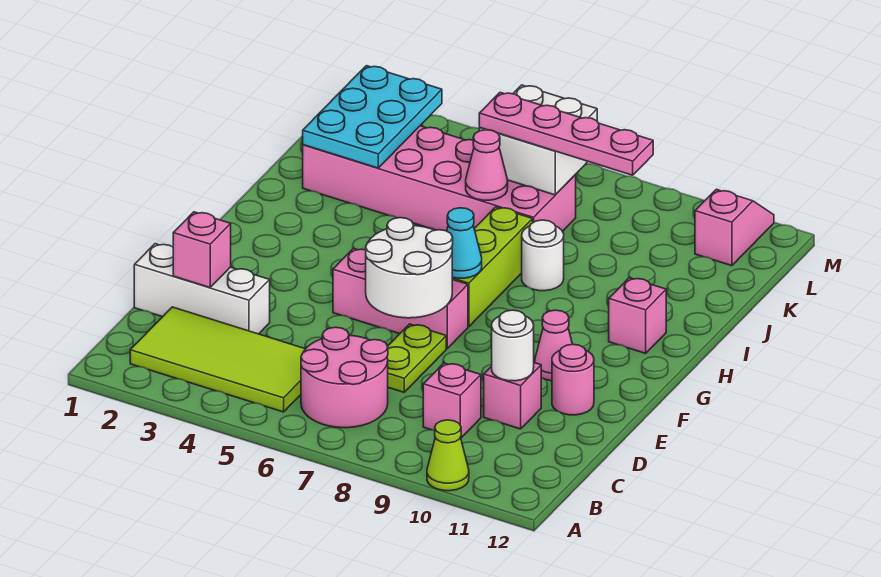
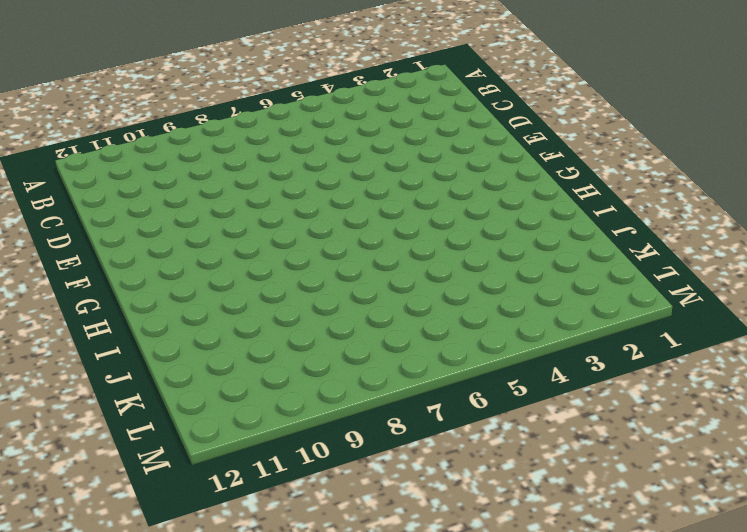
none -> lime cone A10 level 1
none -> lime tile B2:C5 level 1
none -> pink round brick B6:C7 level 1

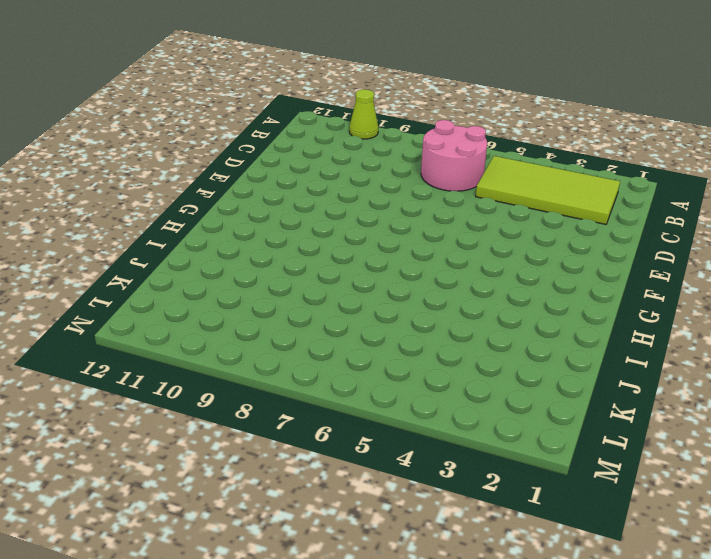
none -> pink brick C9 level 1
none -> white brick D1:D3 level 1
none -> lime plate D7:E7 level 1

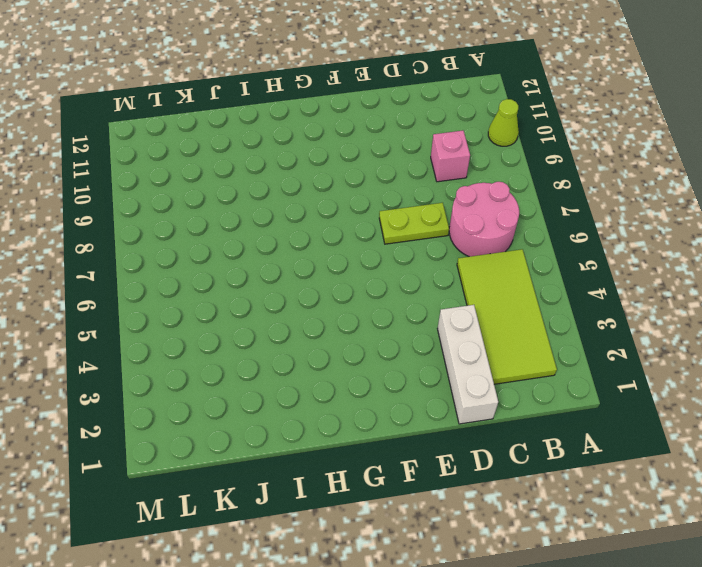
none -> pink brick D10 level 1
none -> pink round brick E11 level 1
none -> pink brick F5:F7 level 1

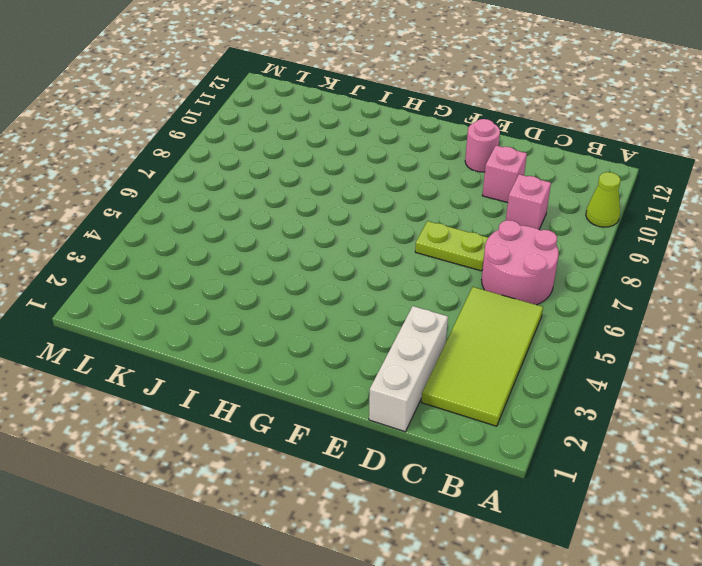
none -> pink brick F5:F7 level 1
none -> pink cone F10 level 1
none -> lime brick G7:I7 level 1

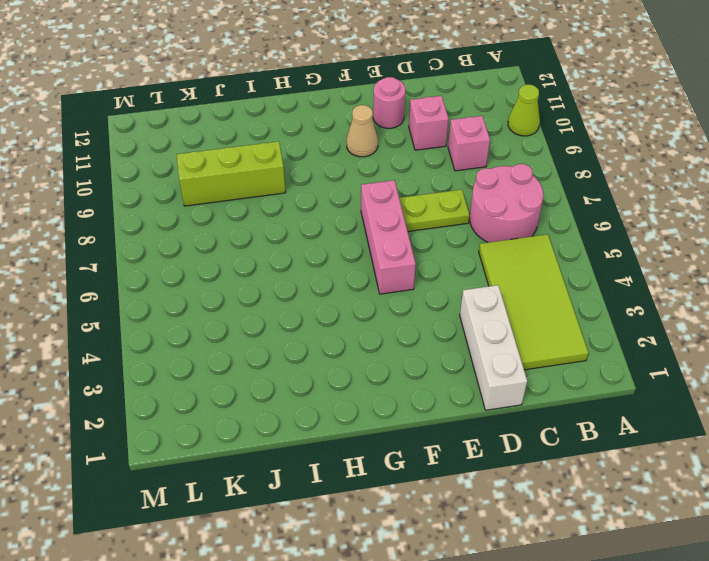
tan cone F10 level 1 -> pink cone F10 level 1
lime brick I9:K9 level 1 -> lime brick G7:I7 level 1
none -> pink brick H11 level 1
none -> white round brick I8 level 1
none -> pink brick J2:K7 level 1

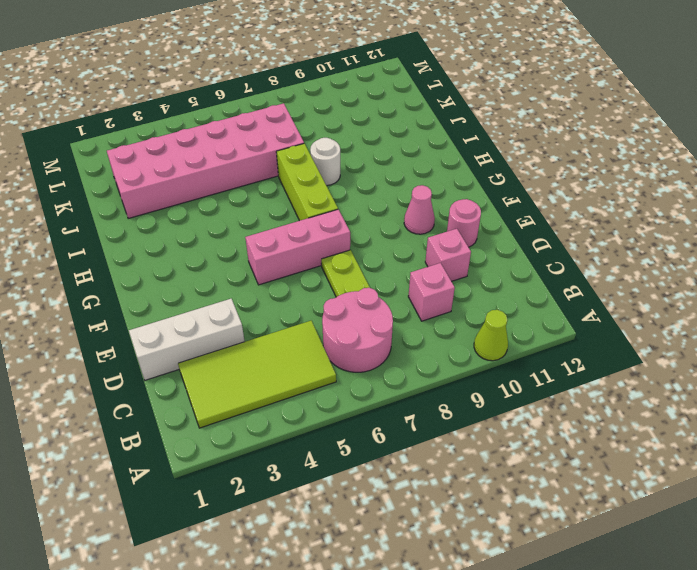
none -> pink brick H11 level 1
none -> pink slope L11:M11 level 1 top L
none -> pink brick D2 level 2

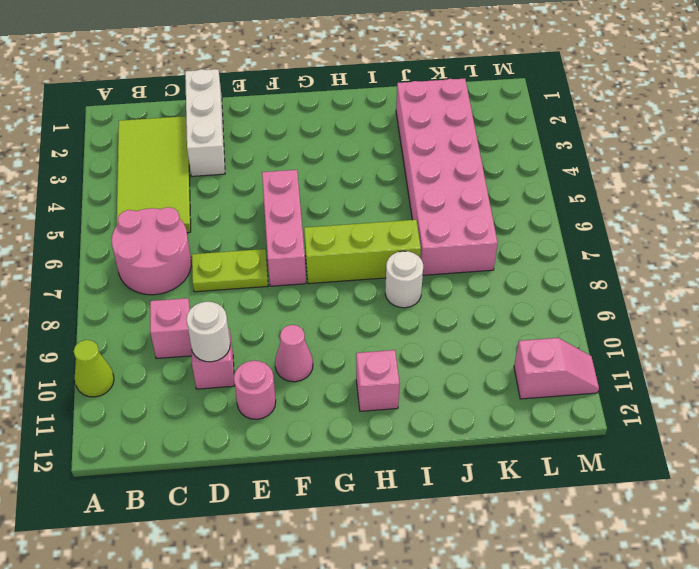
none -> pink brick D2 level 2
none -> white round brick E6:F7 level 2
none -> cyan cone G7 level 2

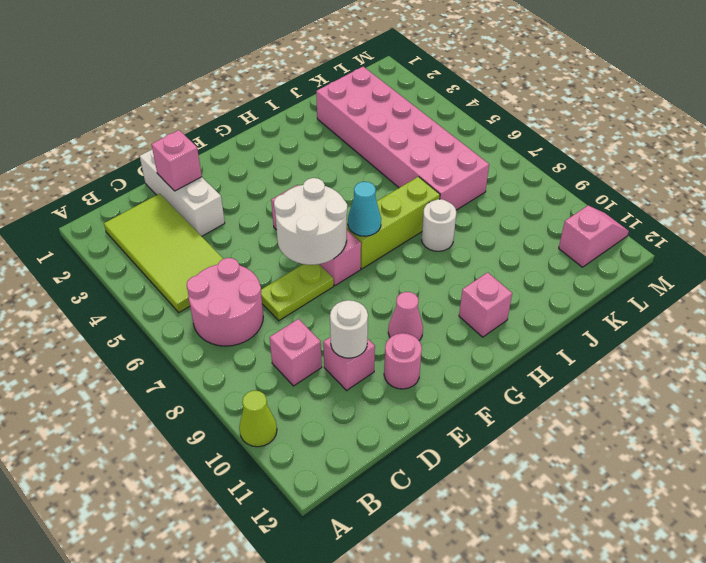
none -> cyan plate J2:L3 level 2
none -> pink cone J6 level 2
none -> white brick K6:L7 level 2

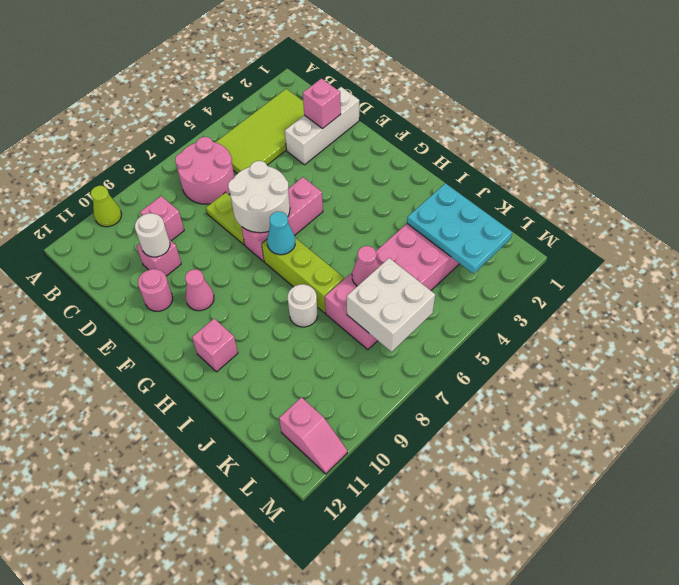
none -> pink plate K6:K9 level 3

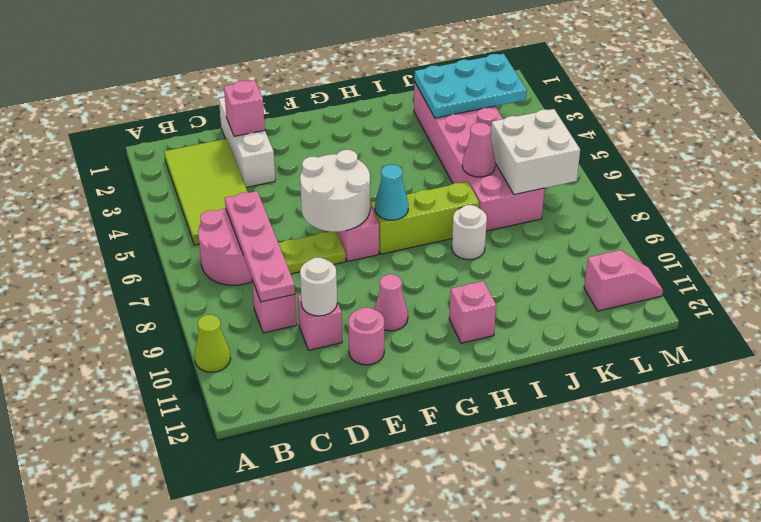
pink plate C6:C9 level 2 -> pink plate K6:K9 level 3

